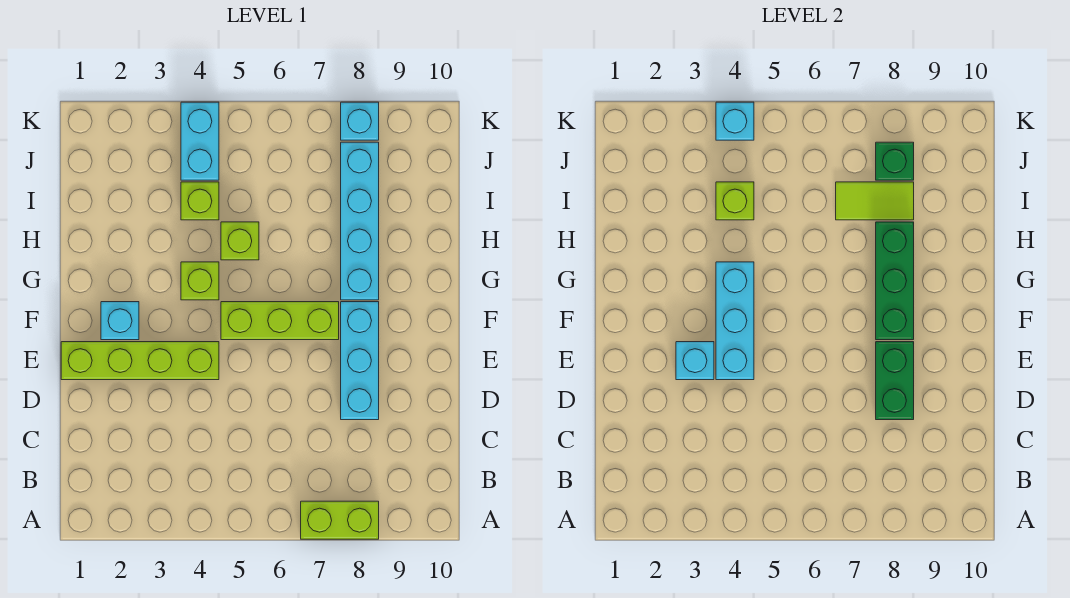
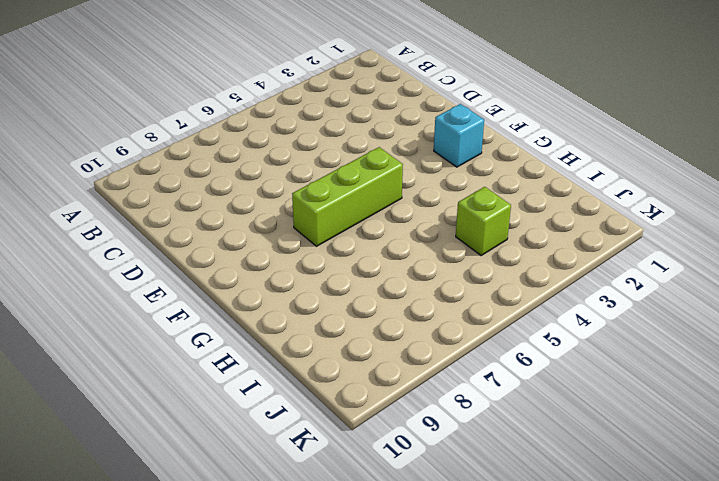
none -> lime brick A7:A8 level 1
none -> cyan brick D8:F8 level 1
none -> lime brick E1:E4 level 1

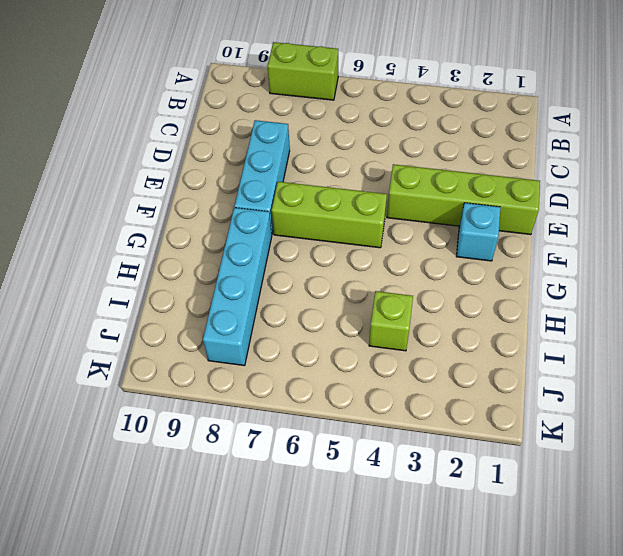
none -> lime brick G4 level 1
none -> lime brick H5 level 1
none -> cyan brick J4:K4 level 1

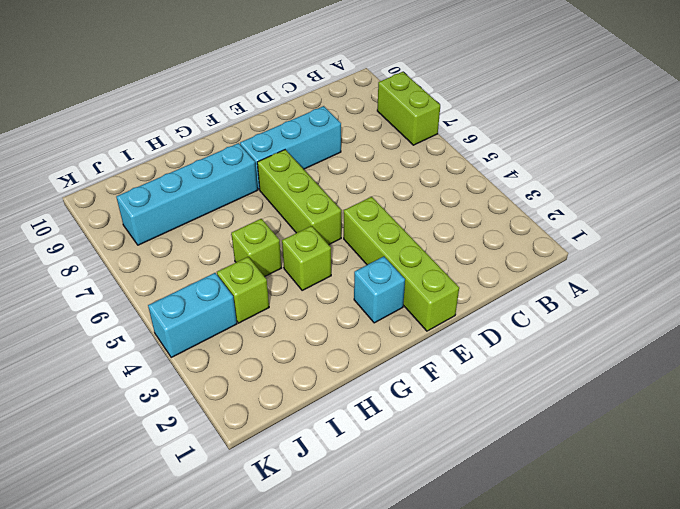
none -> cyan brick K8 level 1
none -> green brick D8:E8 level 2
none -> cyan brick E3 level 2

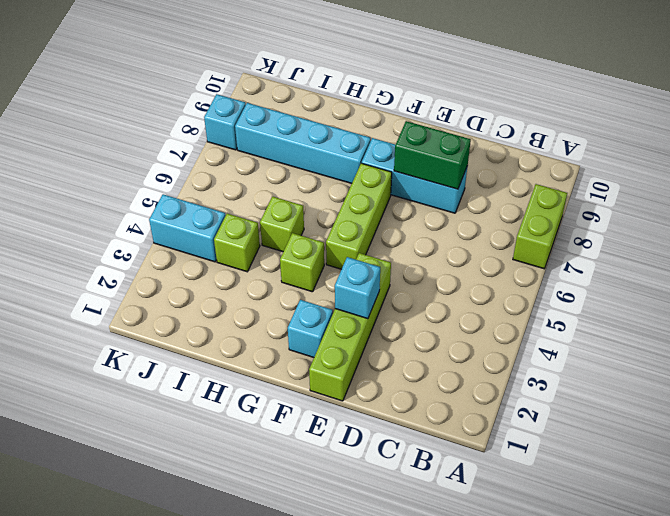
none -> cyan brick E4:G4 level 2
none -> green brick F8:H8 level 2
none -> lime brick I4 level 2

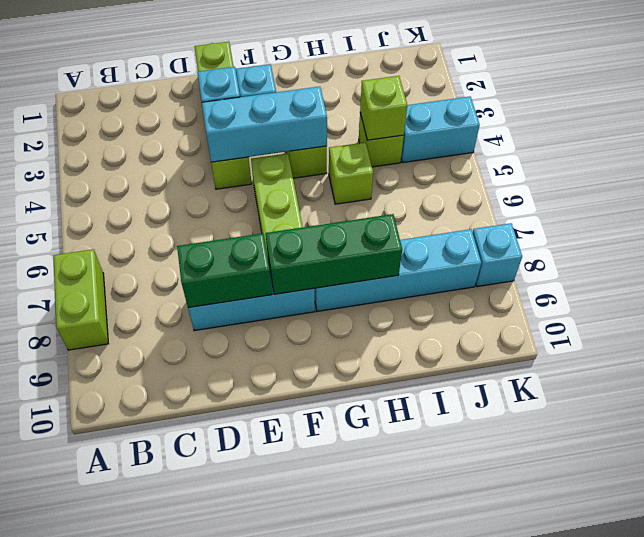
none -> lime tile I7:I8 level 2
none -> green brick J8 level 2
none -> cyan brick K4 level 2

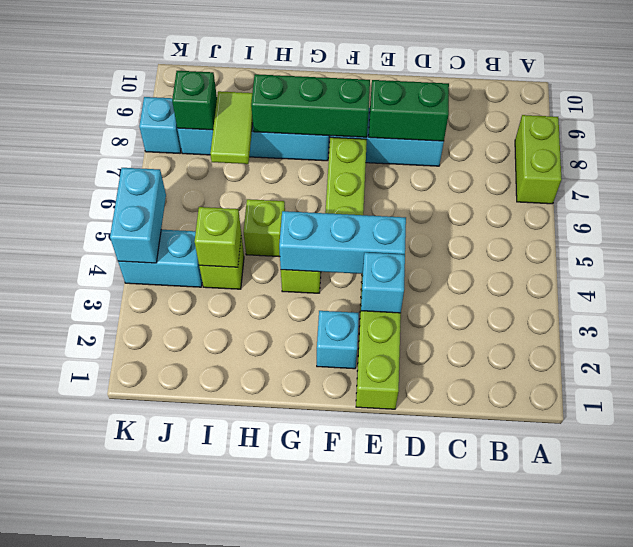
cyan brick K4:K5 level 2 -> cyan brick K4 level 2

